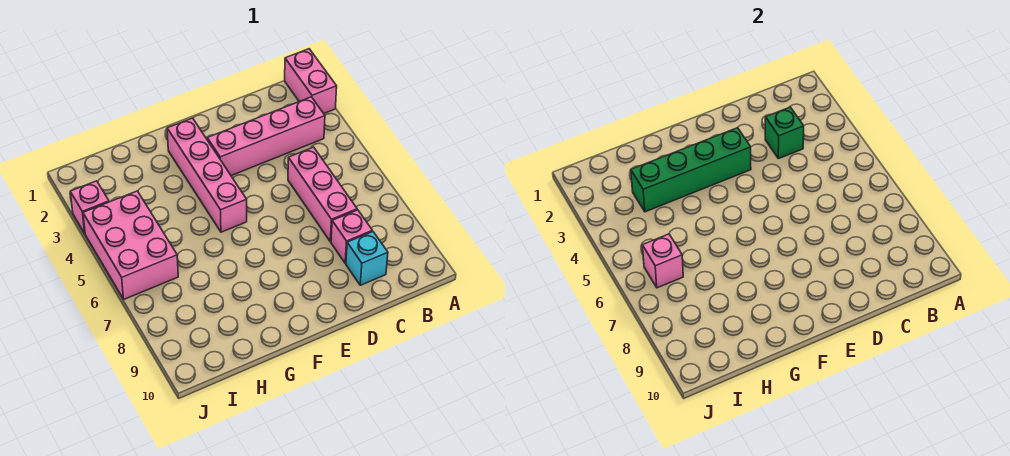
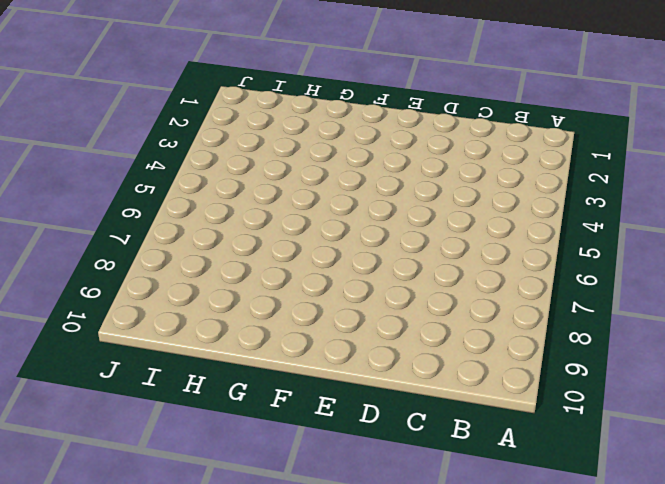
none -> pink brick A1:A2 level 1
none -> pink brick B3:E3 level 1

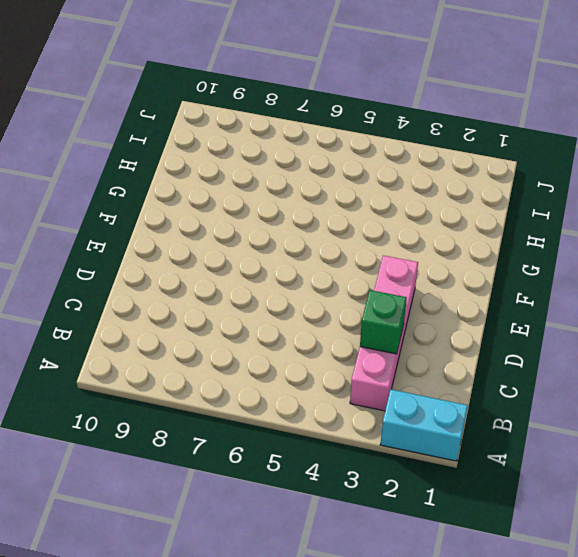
cyan brick A1:A2 level 1 -> pink brick A1:A2 level 1
none -> pink brick C5:C7 level 1
none -> pink brick C8 level 1

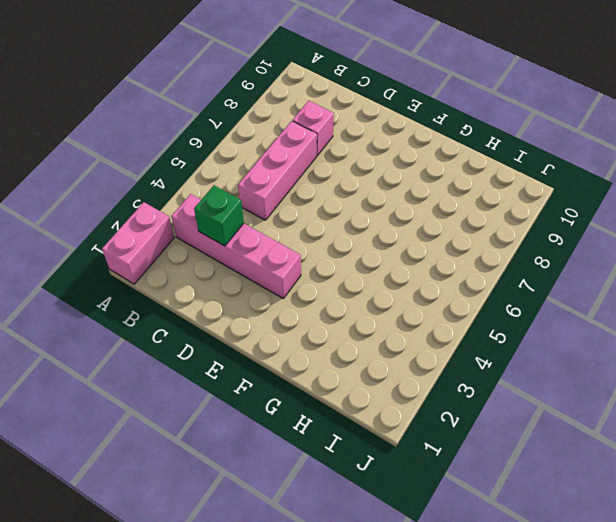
none -> cyan brick C9 level 1
none -> pink brick F2:F5 level 1

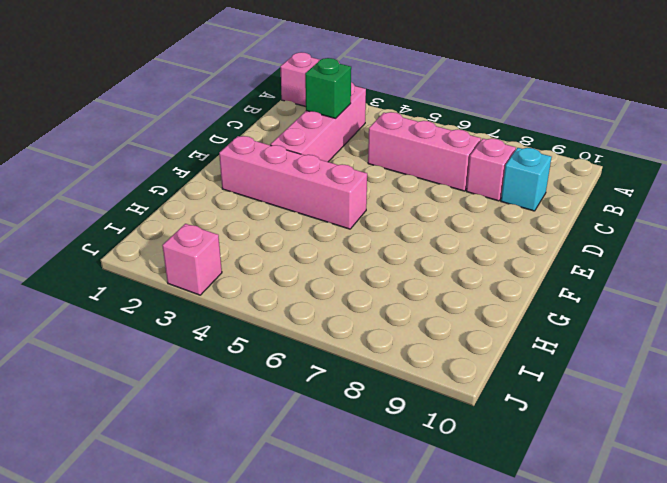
none -> pink brick I4:J6 level 1
none -> green brick E3:H3 level 2

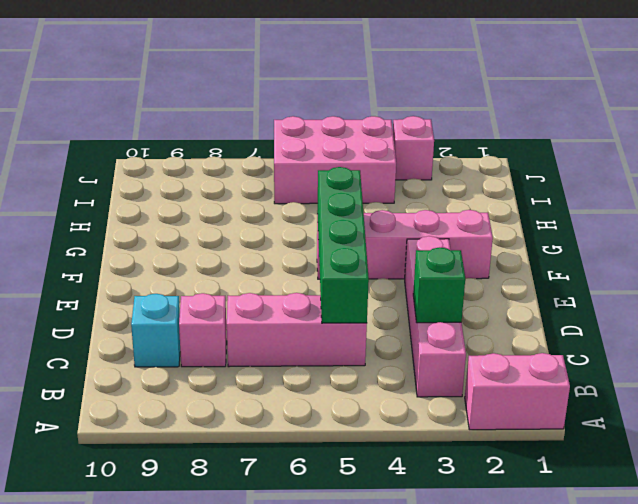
green brick C5:F5 level 2 -> green brick E3:H3 level 2
none -> pink brick I6 level 2

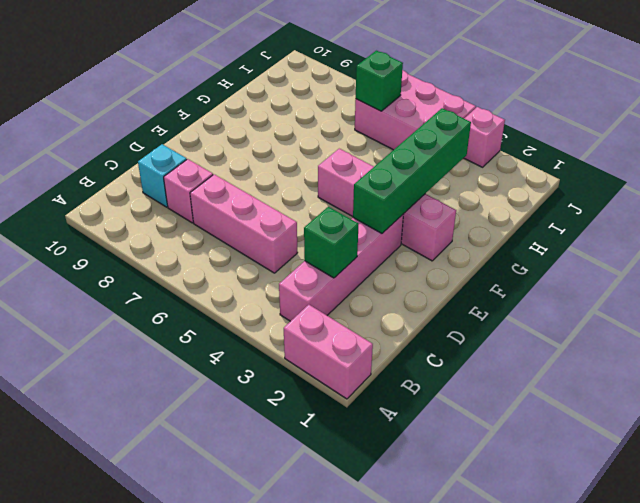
green brick I6 level 2 -> pink brick I6 level 2

